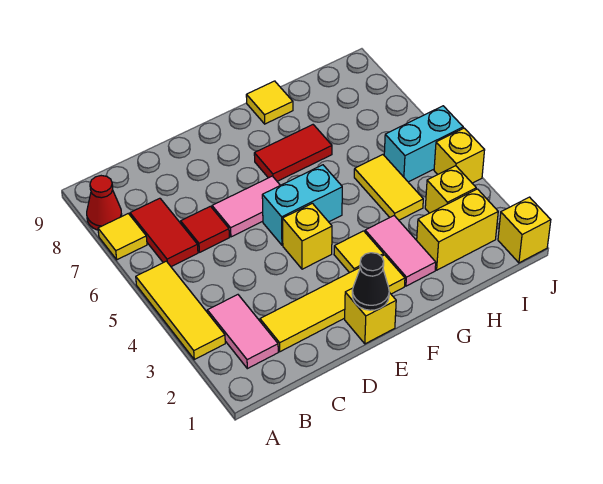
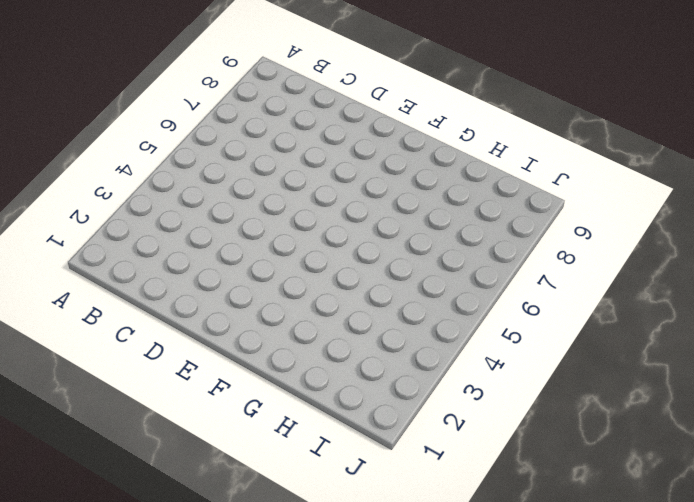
none -> yellow tile A3:A5 level 1
none -> yellow tile A7 level 1
none -> red cone A8 level 1

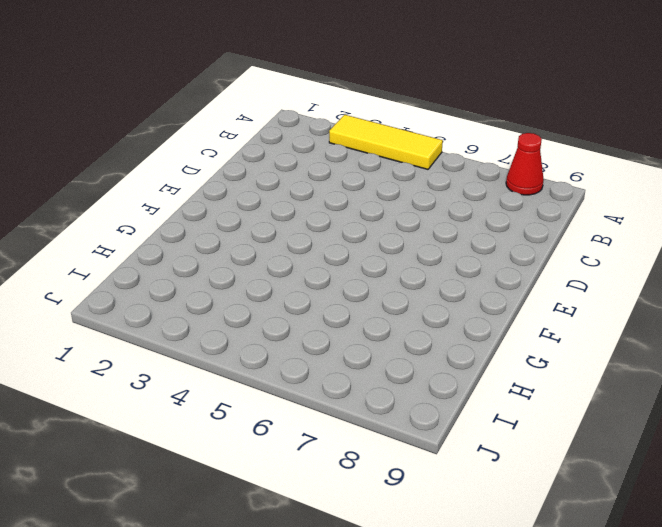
none -> yellow tile A7 level 1
none -> pink tile B2:B3 level 1
none -> red tile B6:B7 level 1

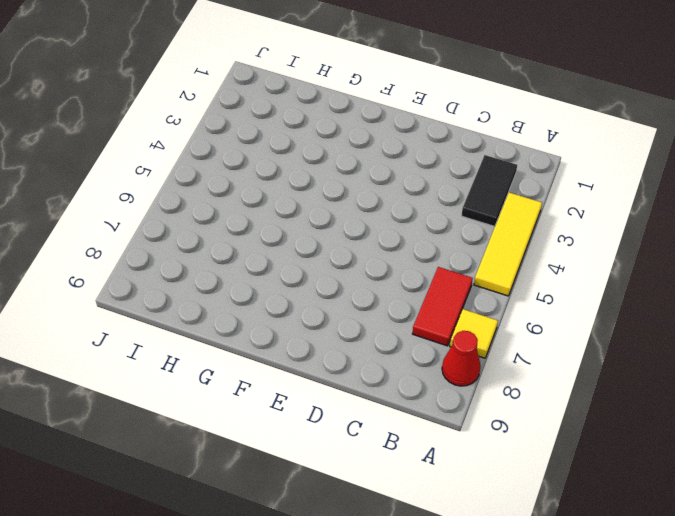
black tile B2:B3 level 1 -> pink tile B2:B3 level 1
none -> yellow tile C2:F2 level 1
none -> red tile C6 level 1
none -> pink tile D6:E6 level 1

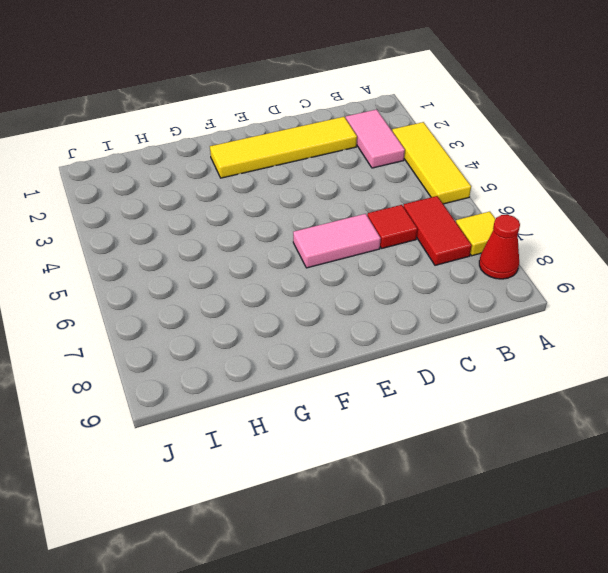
none -> yellow brick E1 level 1
none -> yellow brick E4 level 1
none -> cyan brick E5:F5 level 1

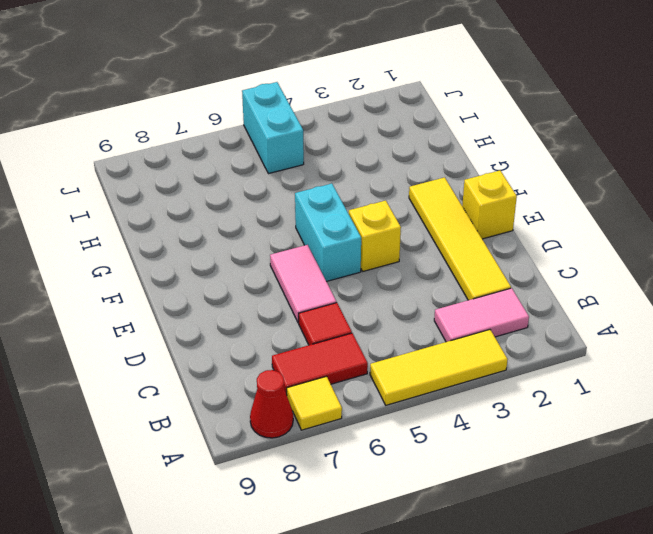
none -> yellow tile F3 level 1
none -> red tile F7:G7 level 1
none -> pink tile G2:G3 level 1

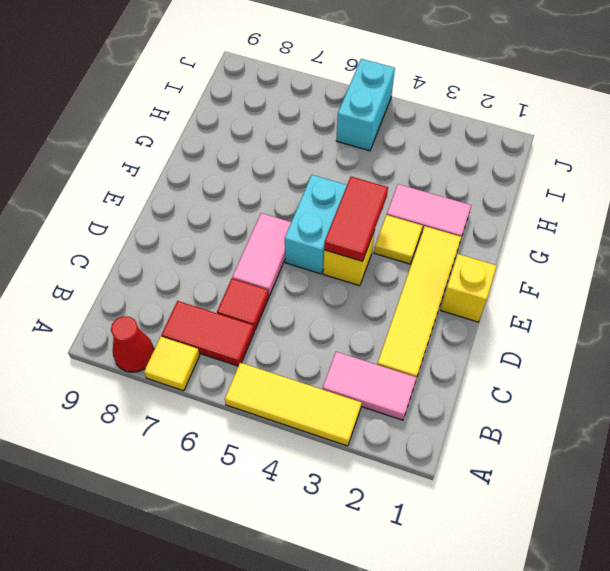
red tile E4:F4 level 2 -> red tile F7:G7 level 1
none -> yellow tile G9 level 1
none -> yellow brick H2:I2 level 1
none -> yellow tile H4:H5 level 1

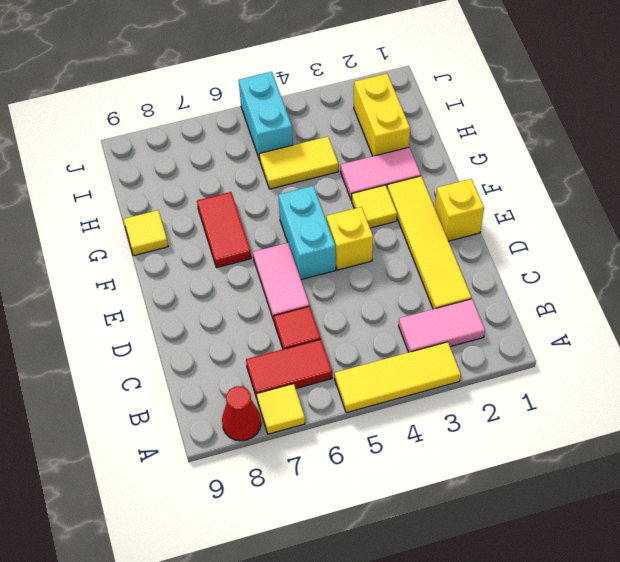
none -> yellow brick I3 level 1
none -> yellow brick J1 level 1
none -> yellow brick J4 level 1

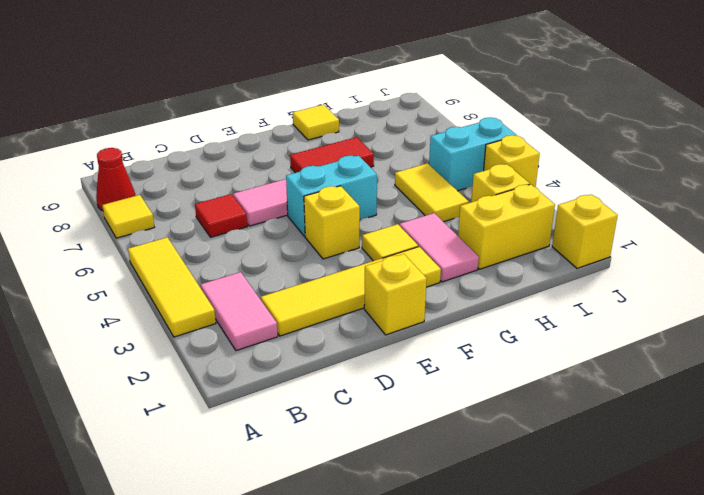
none -> red tile B6:B7 level 1
none -> black cone E1 level 2

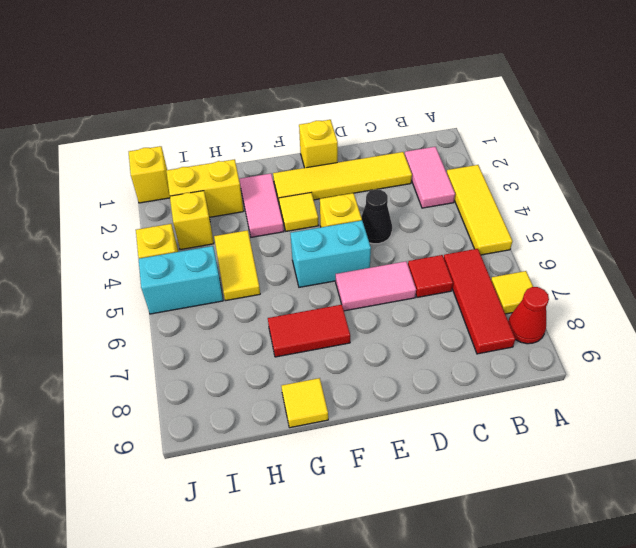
red tile B6:B8 level 1 -> red tile B6:B7 level 1
black cone D4 level 1 -> black cone E1 level 2

